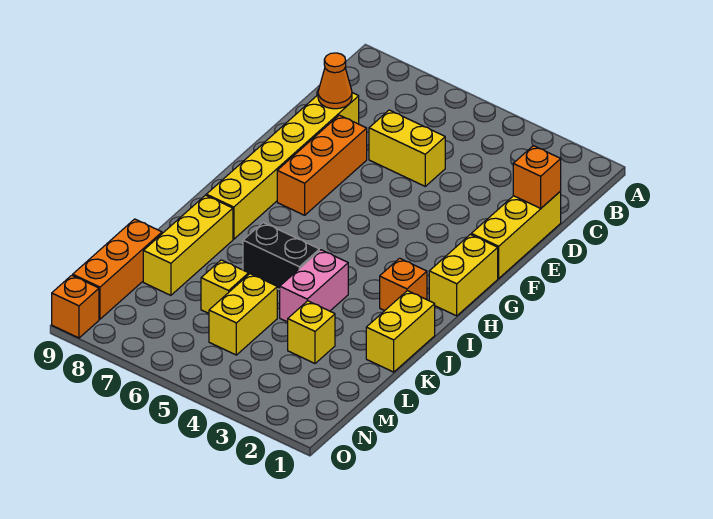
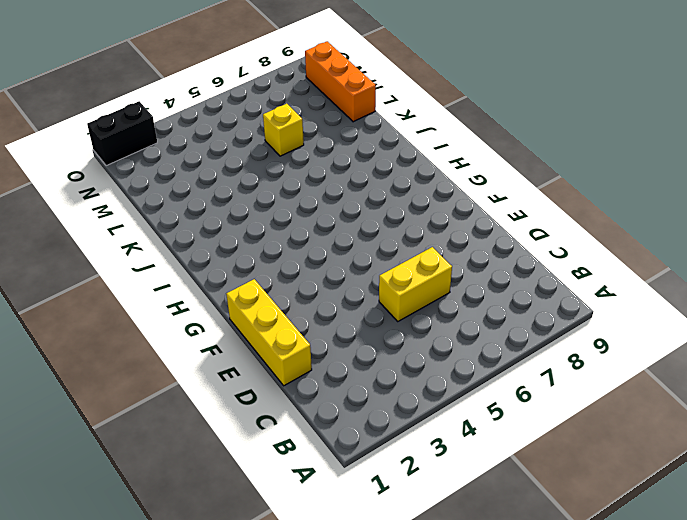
black brick O1:O2 level 1 -> black brick J5:J6 level 1
none -> yellow brick D8:I8 level 1
none -> orange brick E7:G7 level 1
none -> yellow brick G1:H1 level 1

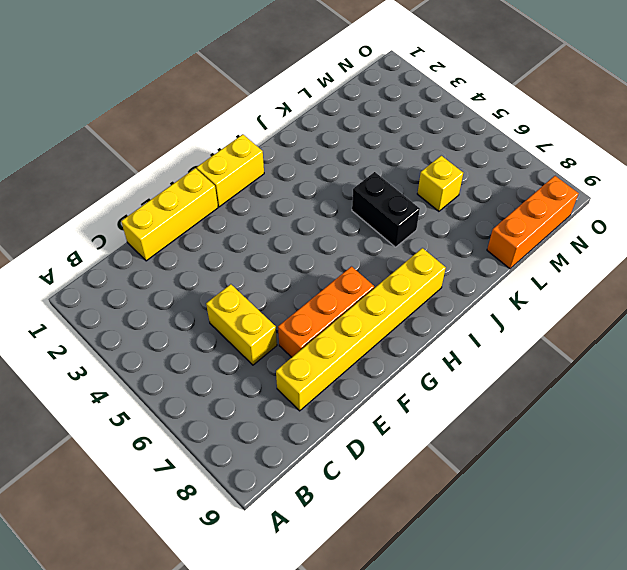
none -> orange brick I2 level 1
none -> yellow brick J1:K1 level 1
none -> pink brick J4:K4 level 1

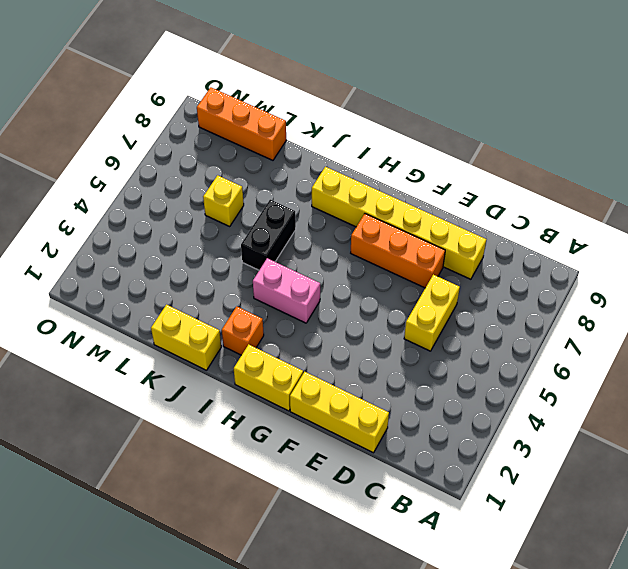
pink brick H4:I4 level 1 -> pink brick J4:K4 level 1
none -> yellow brick J8:L8 level 1
none -> yellow brick L3 level 1
none -> yellow brick L5:M5 level 1

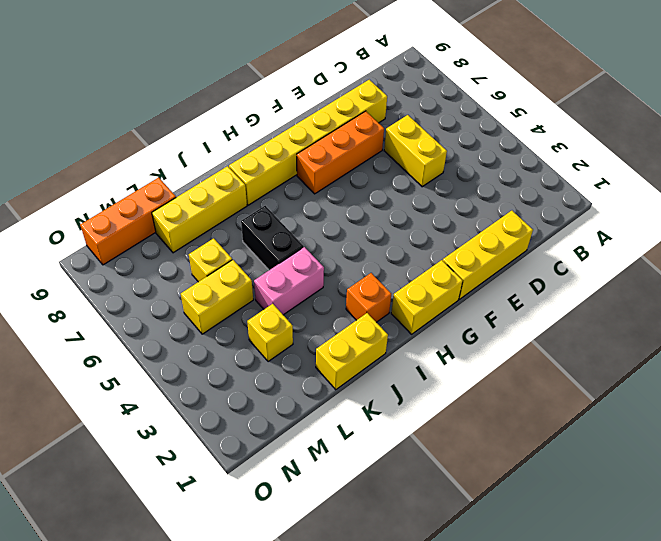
none -> orange brick O9 level 1
none -> orange brick D1 level 2
none -> orange cone D8 level 2

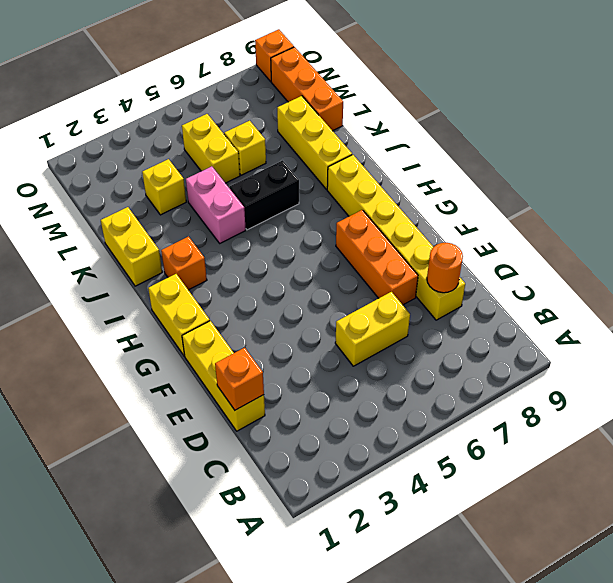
orange round brick D8 level 2 -> orange cone D8 level 2

